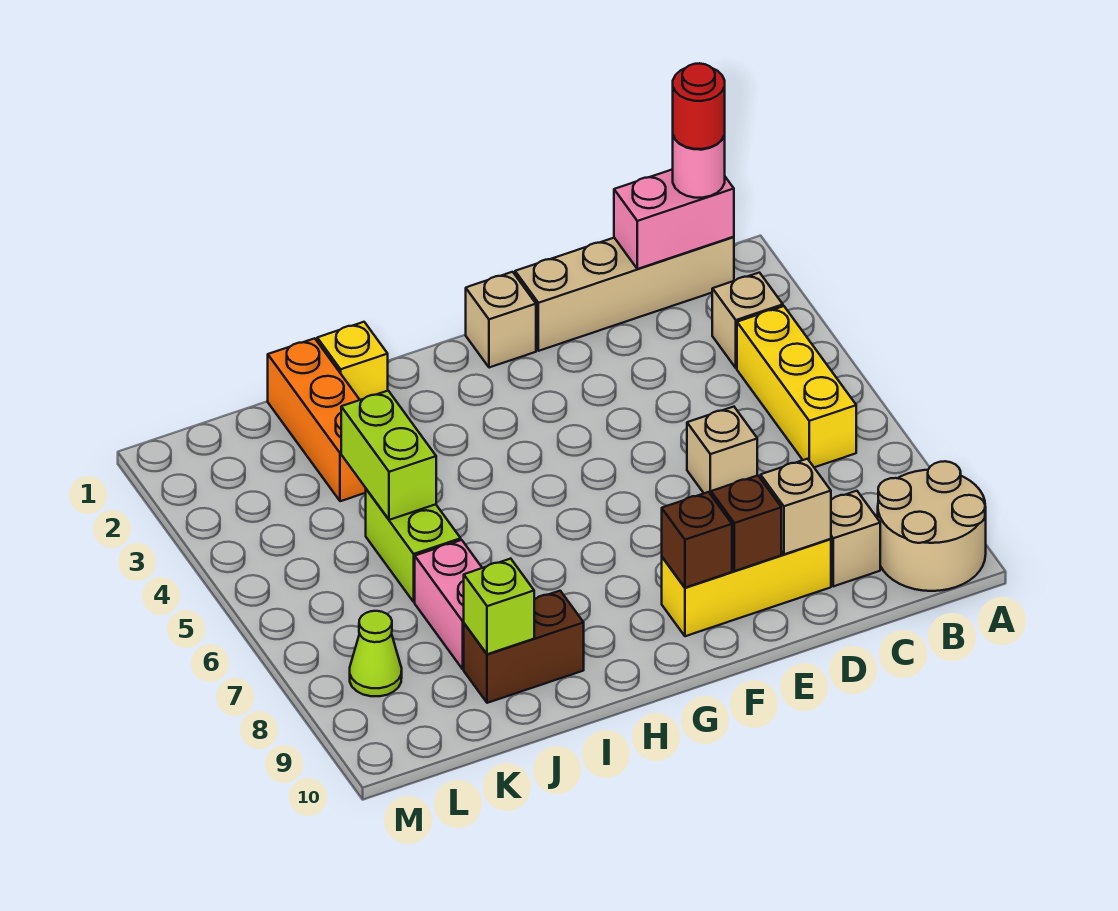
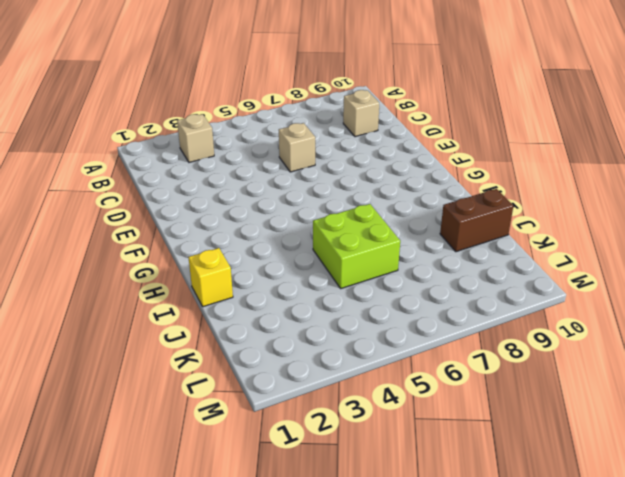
lime brick I5:J6 level 1 -> lime brick J5:J6 level 1
brown brick J9:J10 level 1 -> brown brick I9:J9 level 1
none -> tan round brick A9:B10 level 1
none -> tan brick B1:E1 level 1
none -> yellow brick B4:B6 level 1

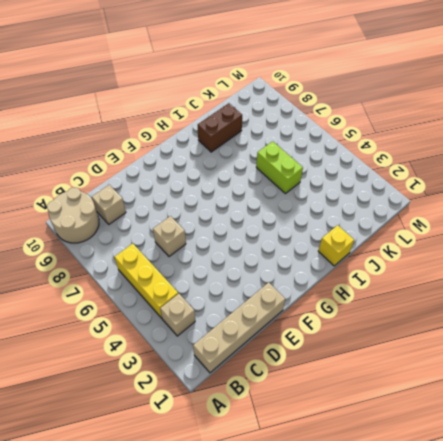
none -> yellow brick D9:F9 level 1
none -> tan brick F1 level 1
none -> orange brick J1:J3 level 1

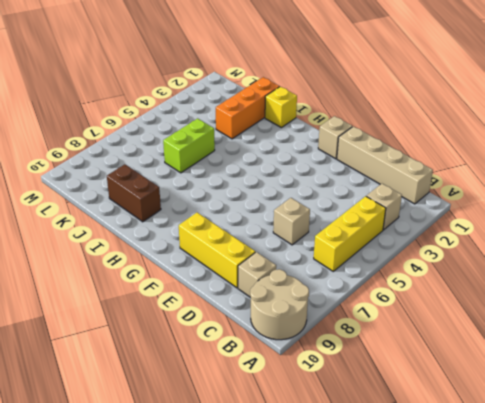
none -> pink brick J7:J8 level 1
none -> lime cone L8 level 1
none -> pink brick B1:C1 level 2

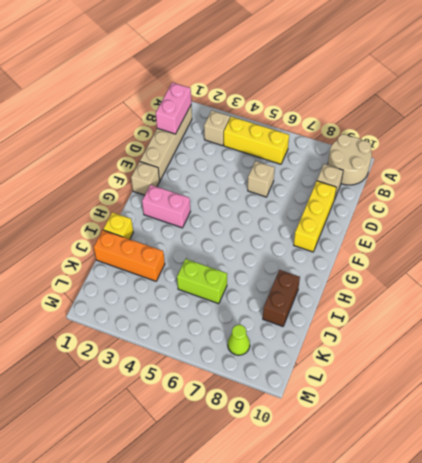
pink brick G2:G3 level 1 -> pink brick J7:J8 level 1
none -> tan brick D9 level 2
none -> brown brick E9 level 2
none -> brown brick F9 level 2

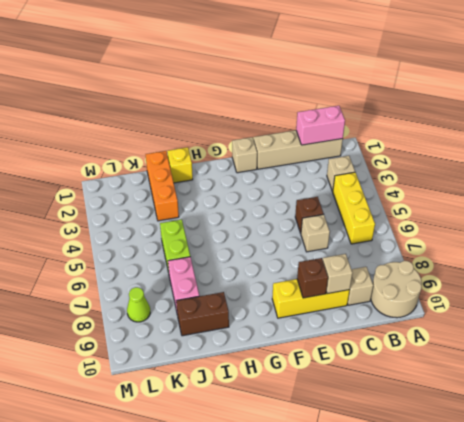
brown brick D5 level 1 -> brown brick F9 level 2
none -> lime brick J4:J5 level 2
none -> lime brick J9 level 2
none -> pink round brick B1 level 3

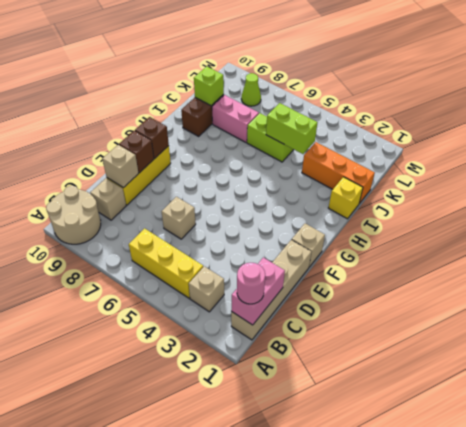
none -> red round brick B1 level 4

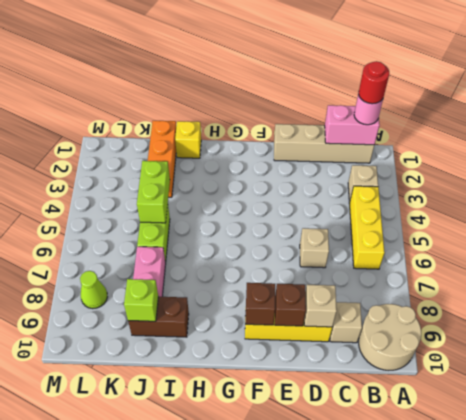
none -> tan brick F1 level 1

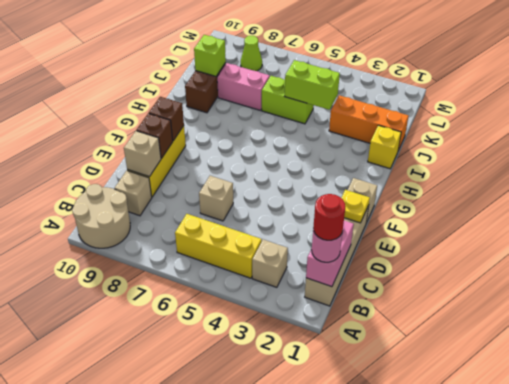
yellow plate E1 level 2 -> none

